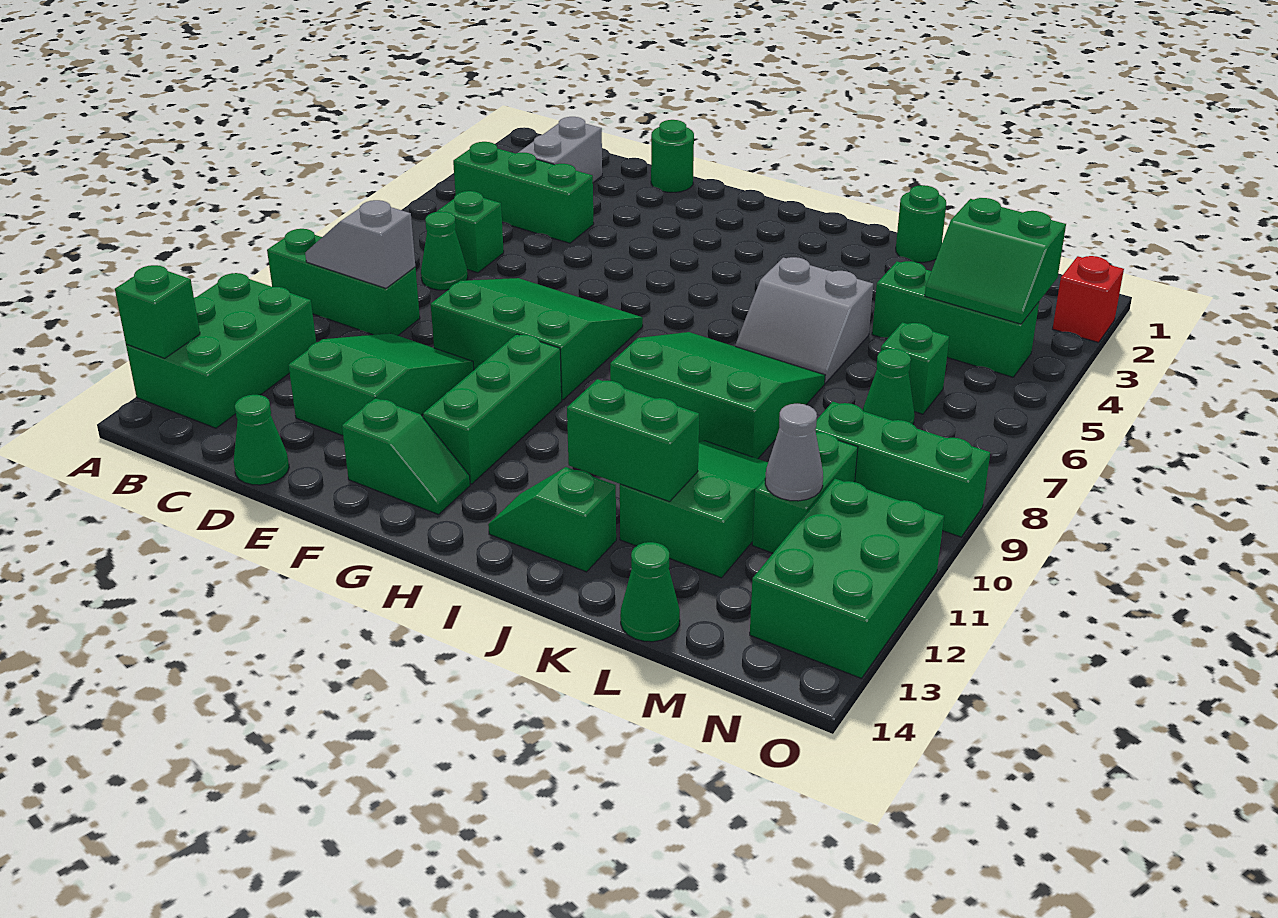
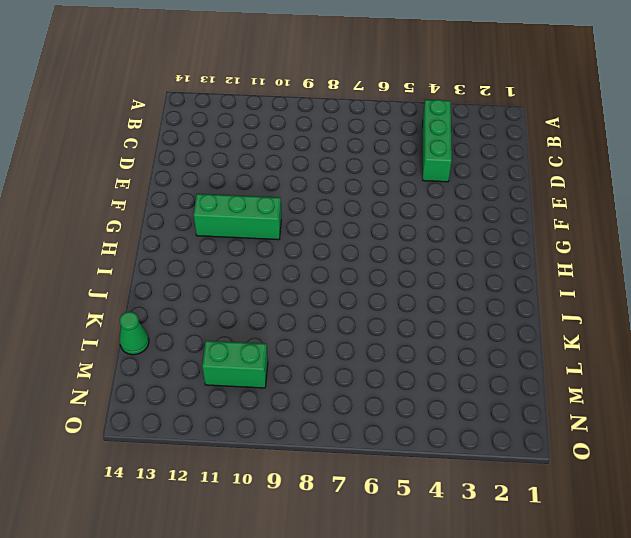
none -> green brick A9:C9 level 1
none -> green brick A11:B13 level 1
none -> grey brick C2:C3 level 1
none -> green brick C6 level 1

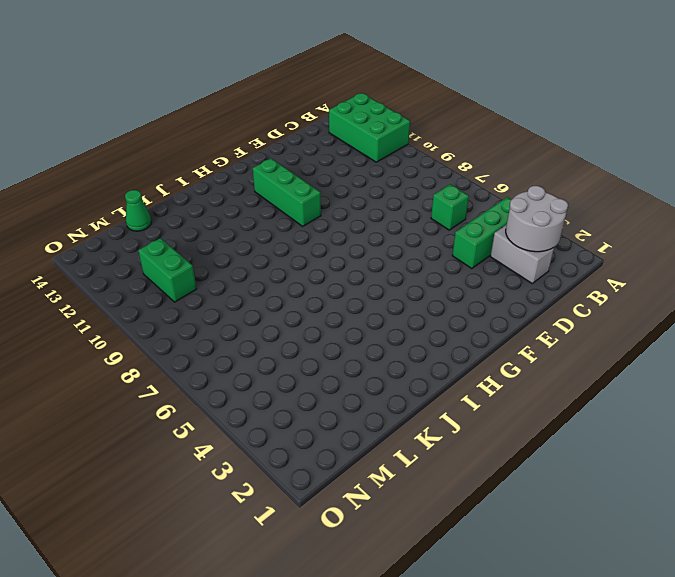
grey round brick B2:C3 level 2 -> none
none -> green brick A9:C9 level 1
none -> green cone C7 level 1
none -> green slope D10:E12 level 1 top 12
none -> green cone D14 level 1

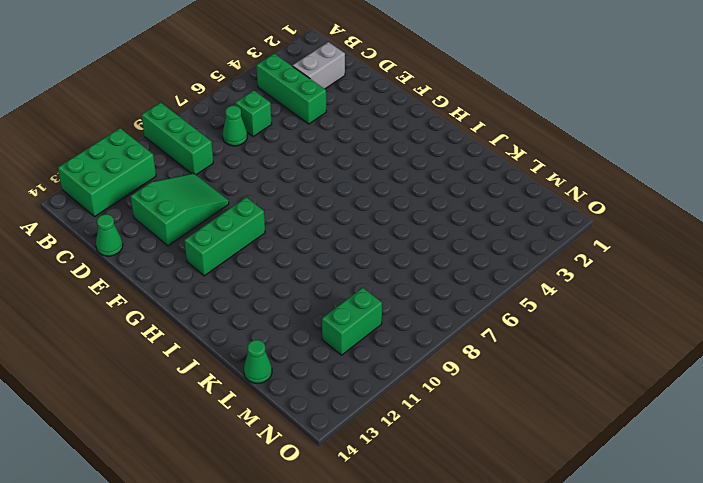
none -> green round brick E1 level 1
none -> green slope E7:G9 level 1 top 9
none -> green slope F13:G13 level 1 top F
none -> green slope I7:K9 level 1 top 9

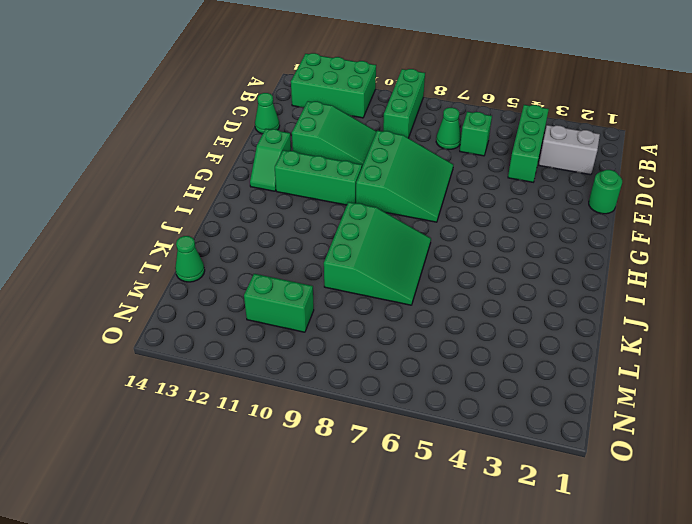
none -> green slope I13:J13 level 1 top J
none -> grey slope J5:K6 level 1 top 5
none -> green round brick K1 level 1
none -> green slope K10:L12 level 1 top 12

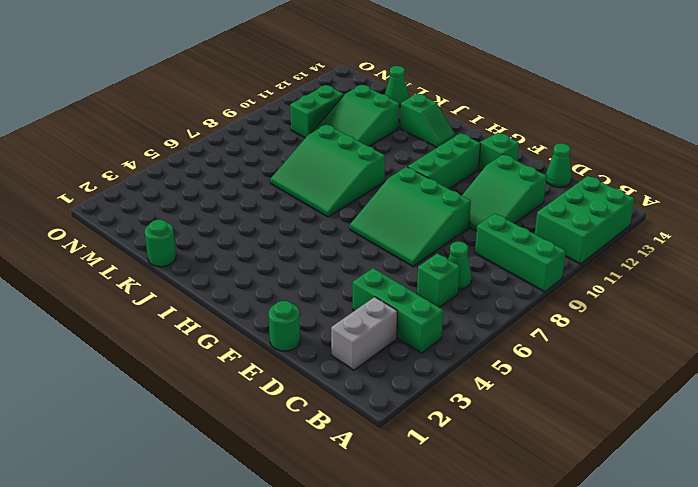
none -> grey slope J5:K6 level 1 top 5
none -> green brick L4:N4 level 1
none -> green brick M6 level 1
none -> green cone M7 level 1

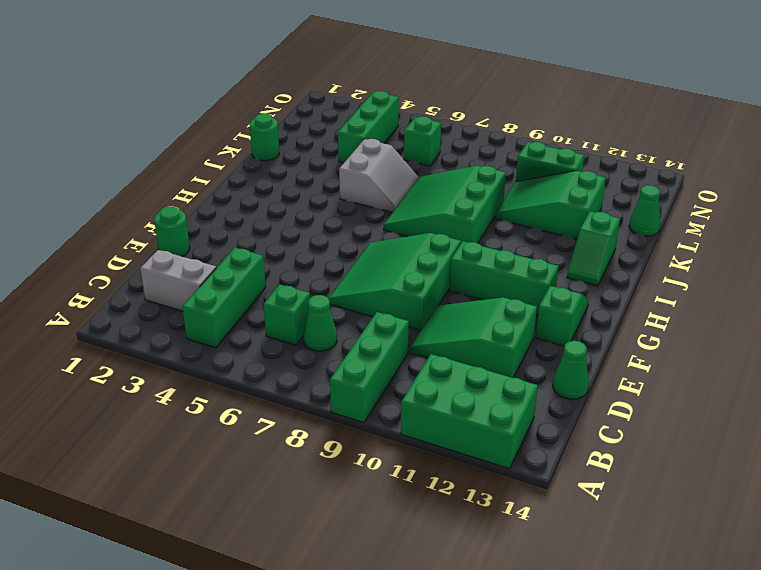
none -> green cone M7 level 1
none -> green brick M9:O9 level 1
none -> green brick N11:O13 level 1
none -> red brick O2 level 1

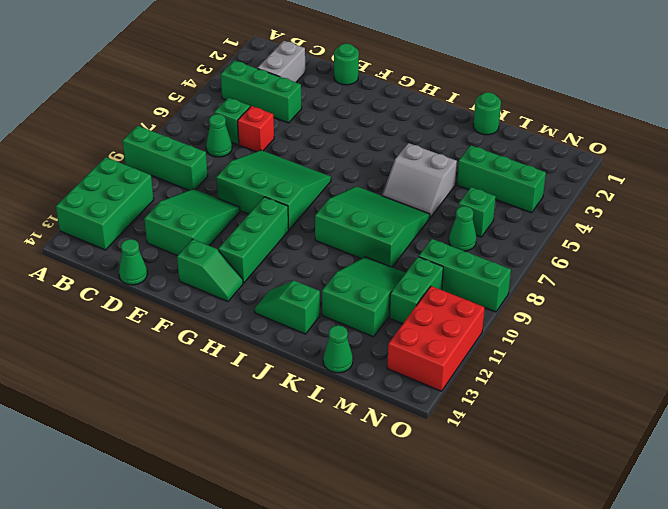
red brick D6 level 1 -> red brick O2 level 1
red brick N11:O13 level 1 -> green brick N11:O13 level 1
none -> green brick A13 level 2
none -> grey slope B9:C9 level 2 top C
none -> green brick J12:K12 level 2
none -> green slope M3:N4 level 2 top 3

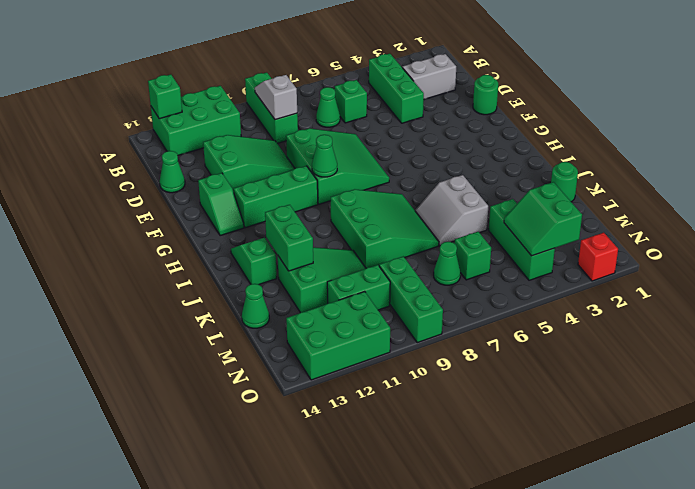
green cone G9 level 2 -> none
none -> grey cone M11 level 2

